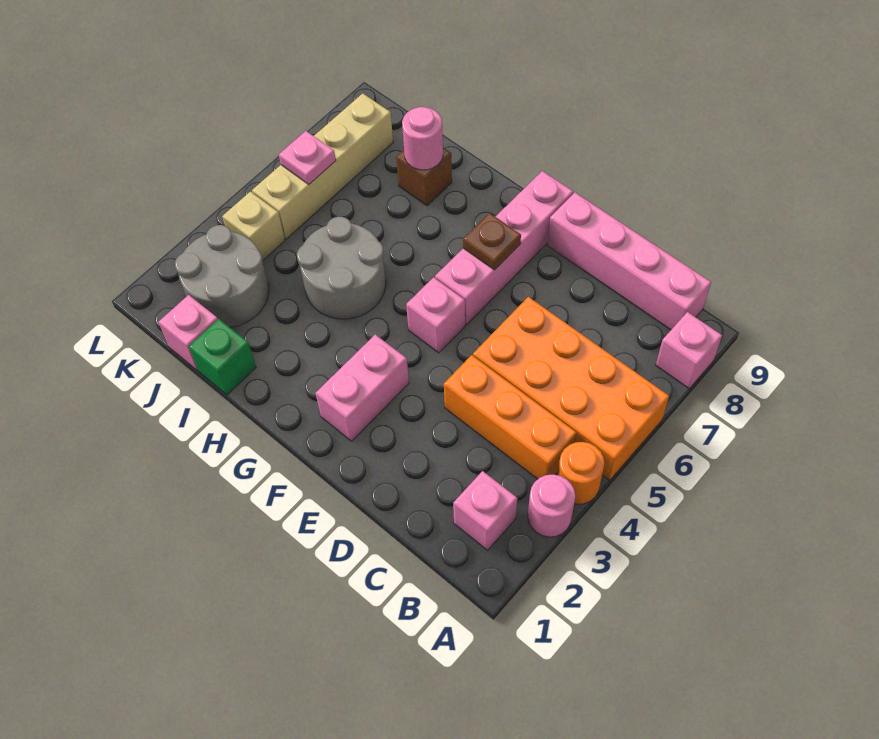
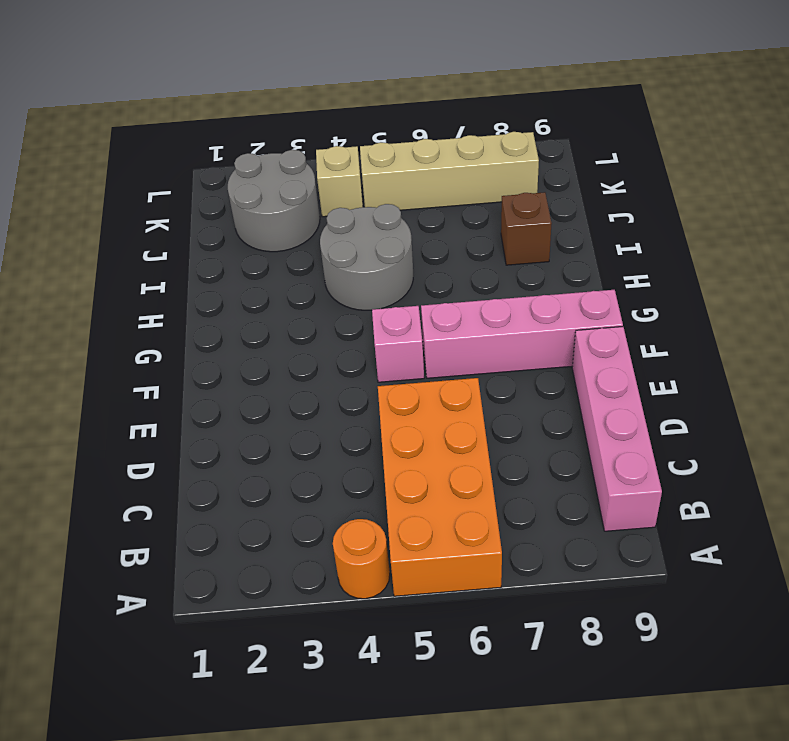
none -> pink round brick A3 level 1
none -> pink brick A8 level 1
none -> pink brick B2 level 1

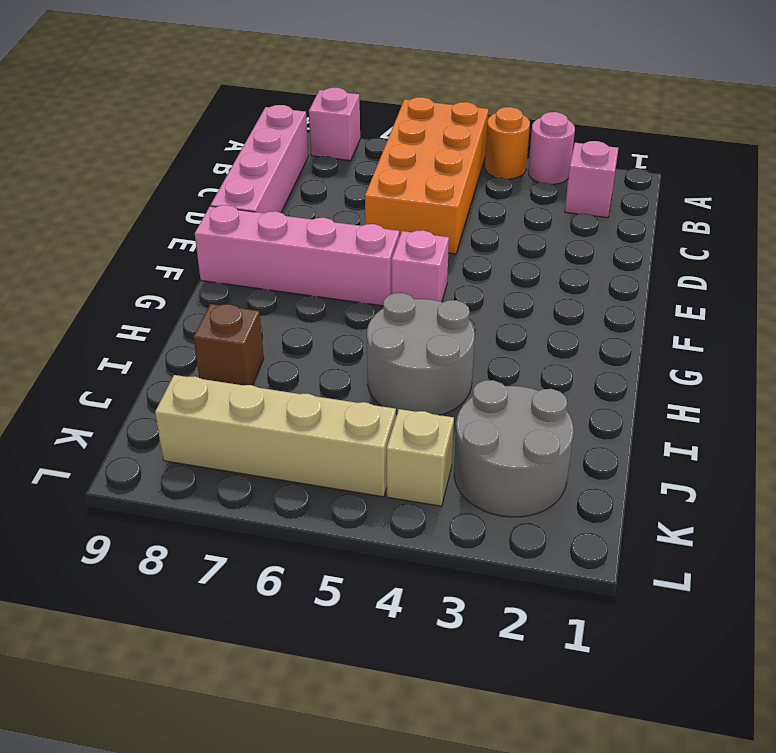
none -> orange brick B4:D4 level 1
none -> pink brick F2:F3 level 1
none -> green brick I1 level 1

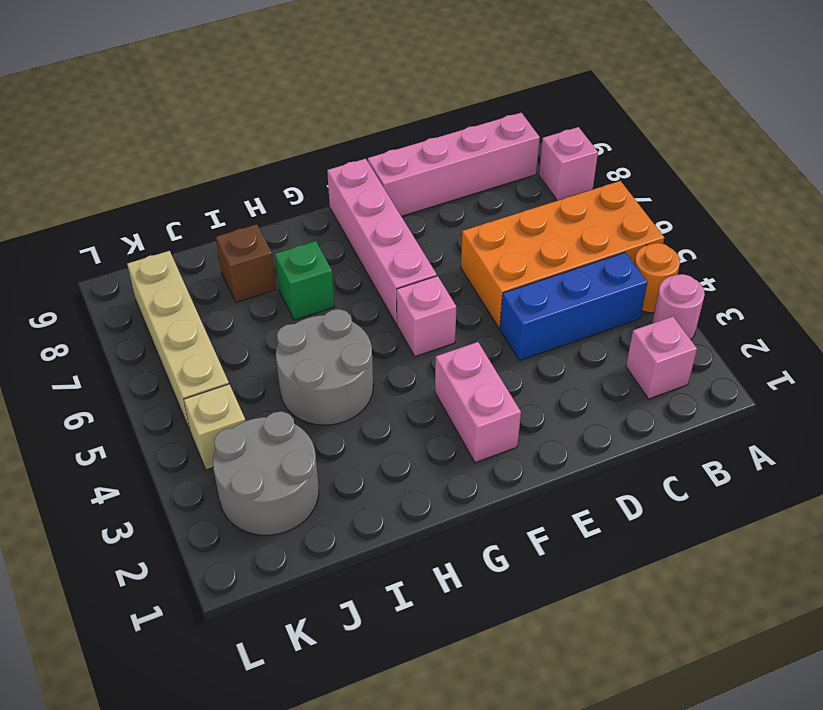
blue brick B4:D4 level 1 -> orange brick B4:D4 level 1
green brick H7 level 1 -> green brick I1 level 1
none -> pink brick J1 level 1
none -> brown plate F7 level 2
none -> pink round brick I8 level 2

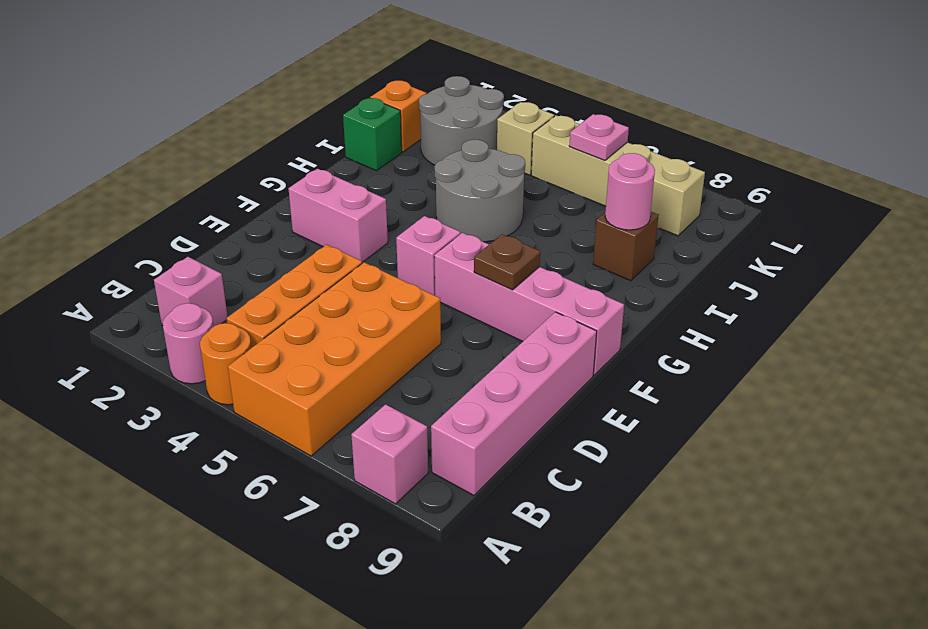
orange brick J1 level 1 -> pink brick J1 level 1

